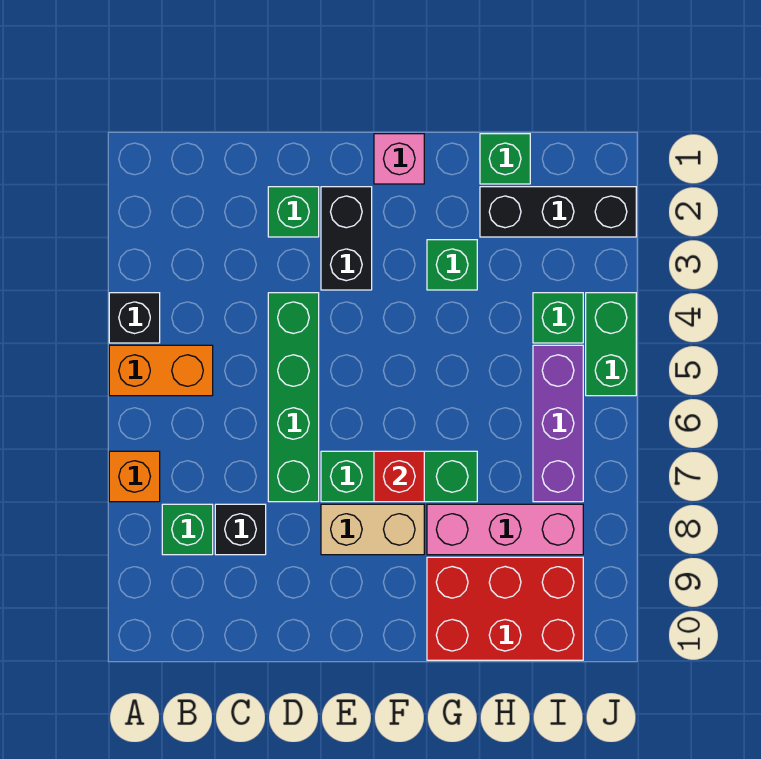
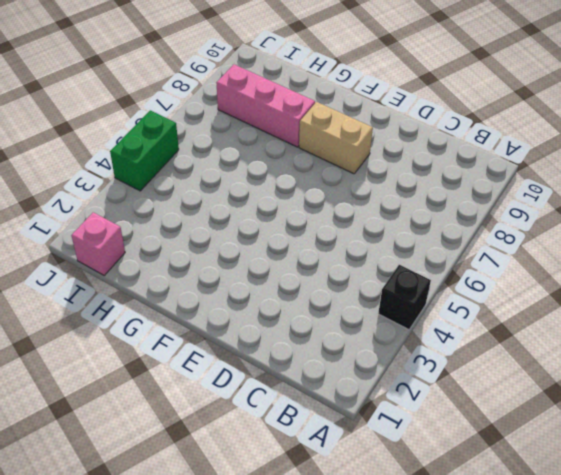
pink brick I1 level 1 -> pink brick F1 level 1
none -> orange brick A5:B5 level 1
none -> orange brick A7 level 1
none -> green brick B8 level 1

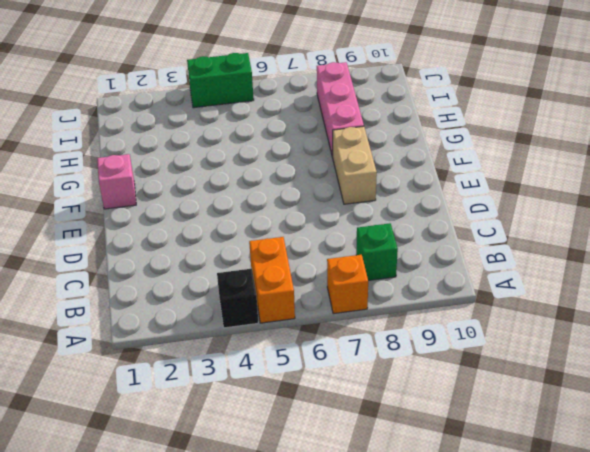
none -> black brick C8 level 1
none -> green brick D2 level 1
none -> green brick D4:D7 level 1

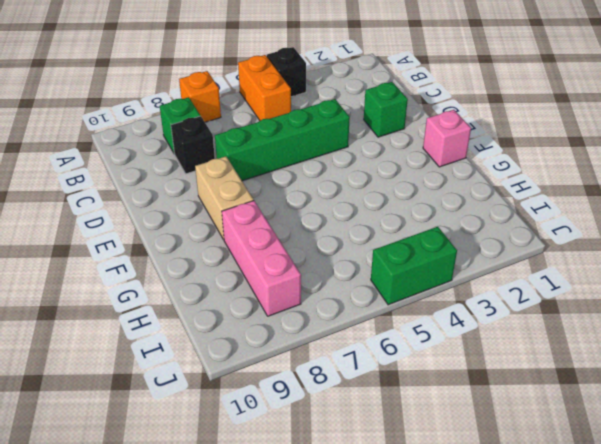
none -> black brick E2:E3 level 1
none -> green brick E7:G7 level 1
none -> green brick G3 level 1

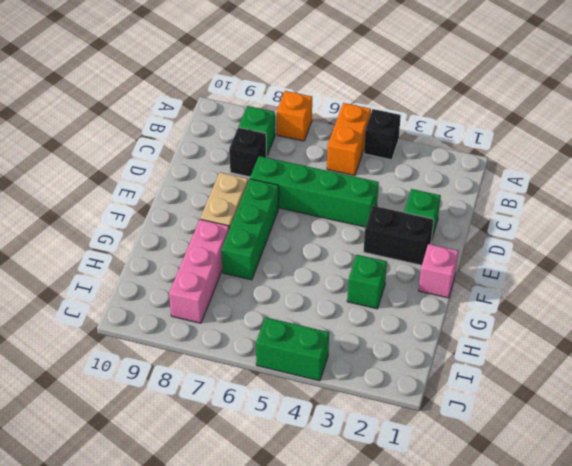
none -> red brick G9:I10 level 1
none -> green brick H1 level 1
none -> black brick H2:J2 level 1

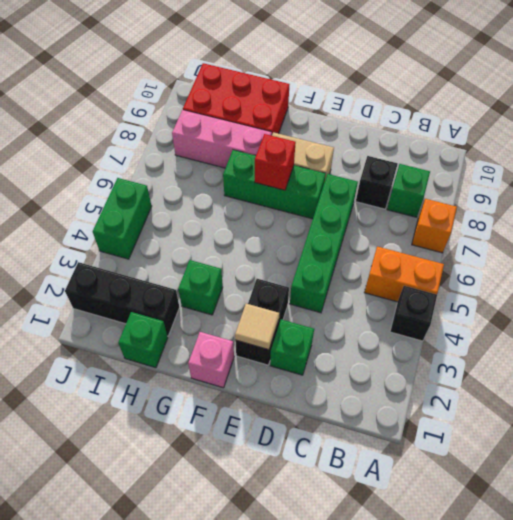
tan tile E2 level 2 -> none
none -> green brick I4 level 1
none -> purple brick I5:I7 level 1

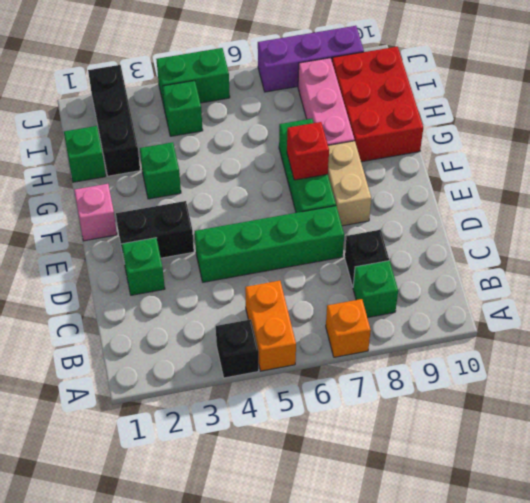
purple brick J7:J9 level 1 -> purple brick I5:I7 level 1

